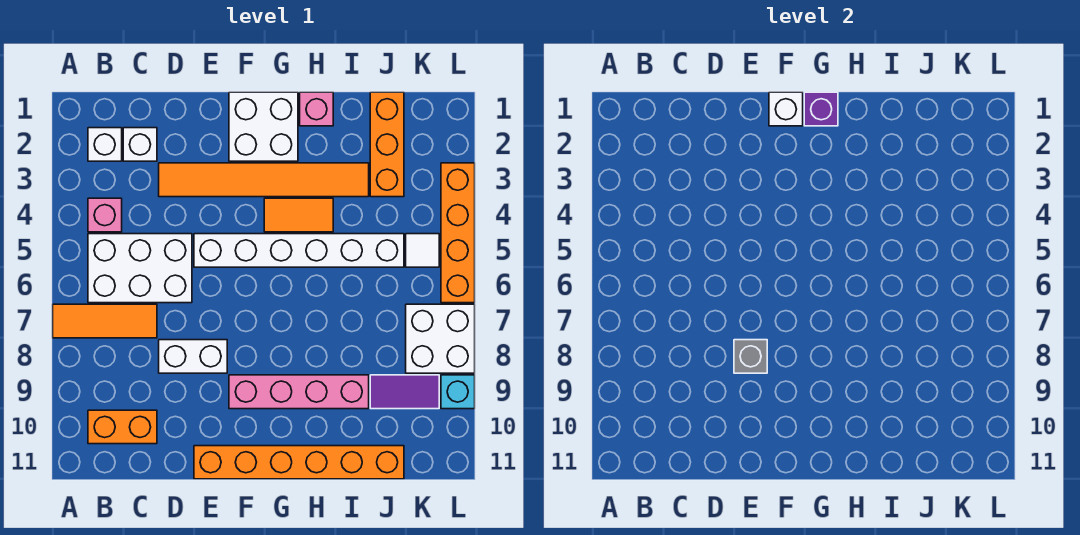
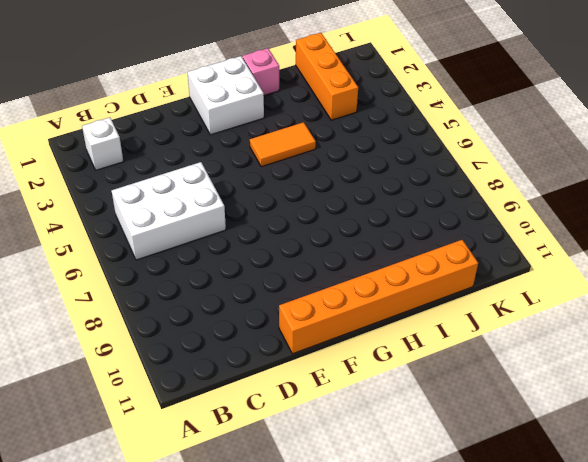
none -> orange tile A7:C7 level 1
none -> pink brick B4 level 1
none -> orange brick B10:C10 level 1

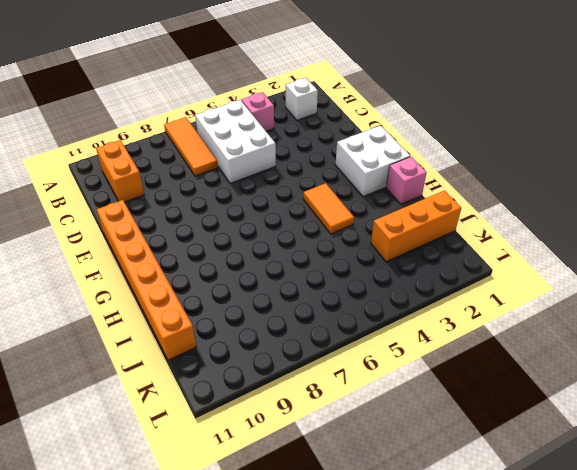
none -> white brick C2 level 1
none -> orange tile D3:I3 level 1
none -> white brick D8:E8 level 1

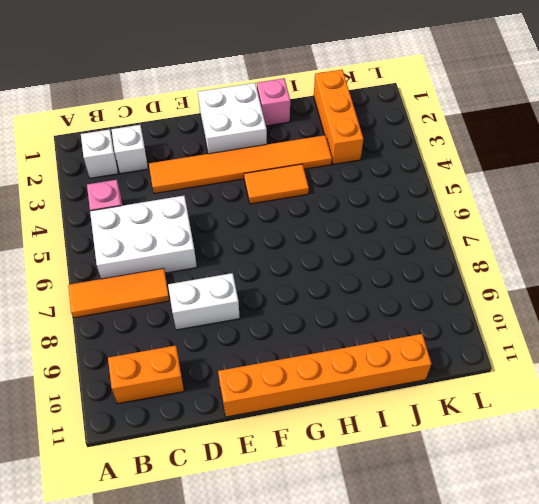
none -> white brick E5:J5 level 1
none -> pink brick F9:I9 level 1
none -> purple tile J9:K9 level 1

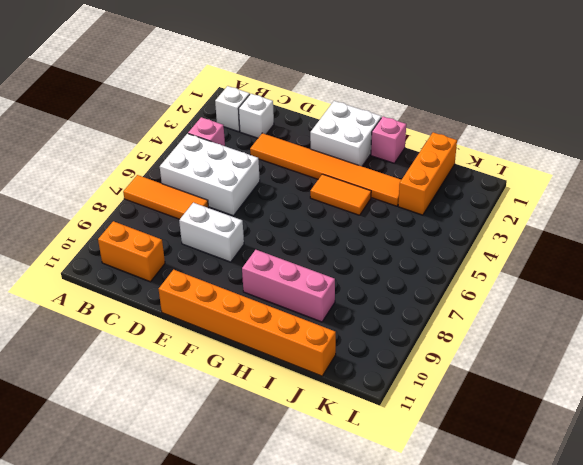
pink brick G9:I9 level 1 -> pink brick F9:I9 level 1
none -> white brick E5:J5 level 1
none -> purple tile J9:K9 level 1
none -> white tile K5 level 1

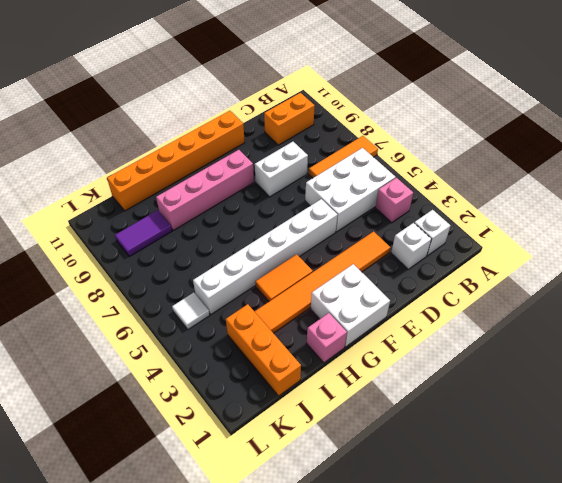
none -> white brick K7:L8 level 1
none -> orange brick L3:L6 level 1
none -> cyan brick L9 level 1

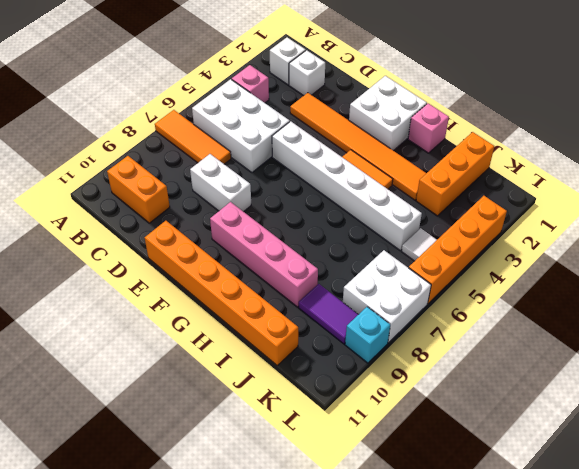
none -> grey brick E8 level 2
none -> white brick F1 level 2
none -> purple brick G1 level 2

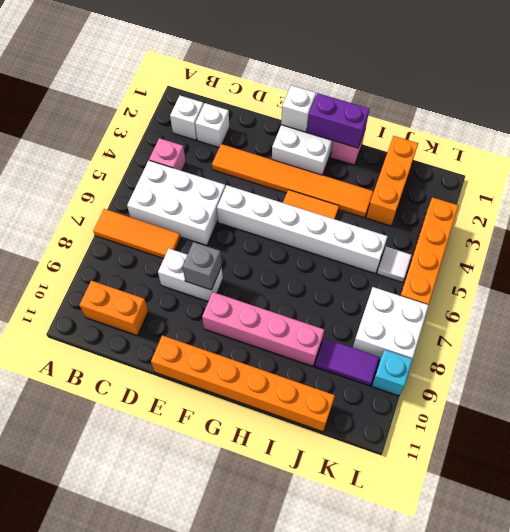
purple brick G1:H1 level 2 -> purple brick G1 level 2

